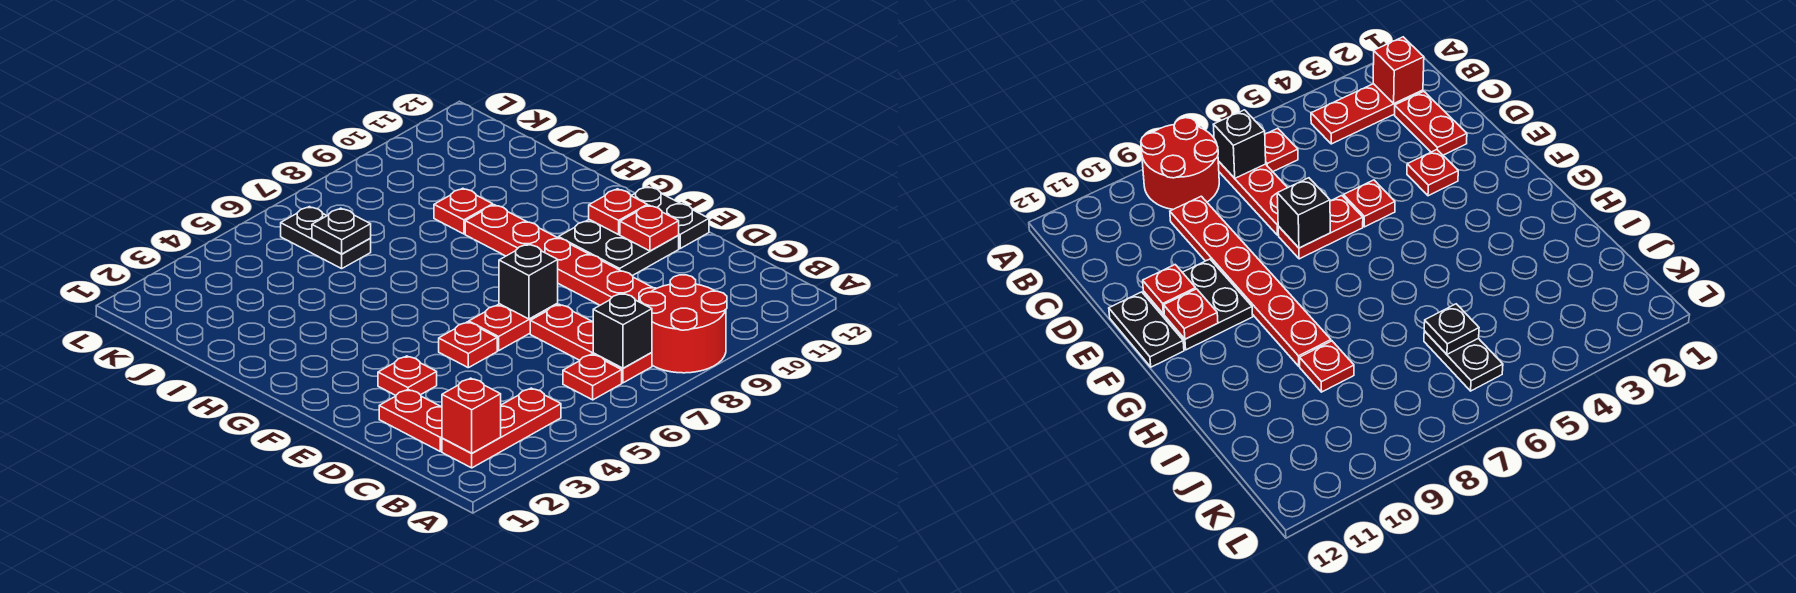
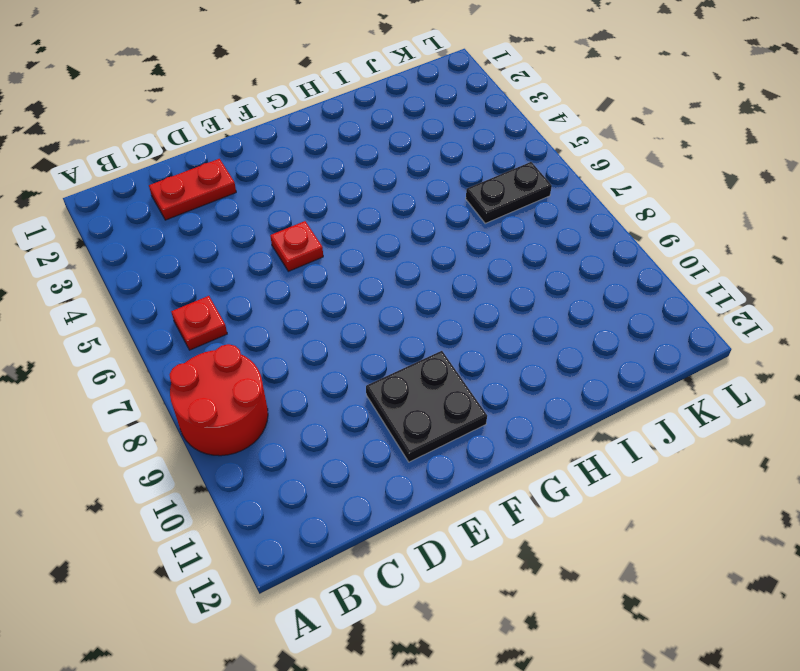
none -> red plate B2:B4 level 1
none -> red plate B7:D7 level 1
none -> red plate C9:H9 level 1

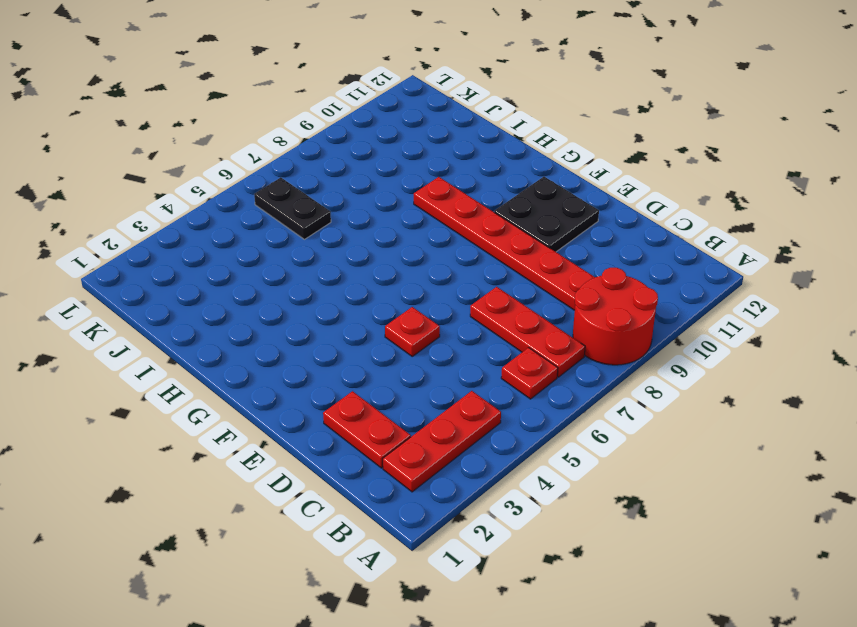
none -> red plate E3 level 1
none -> red plate E6:E7 level 1
none -> black plate E12:F12 level 1

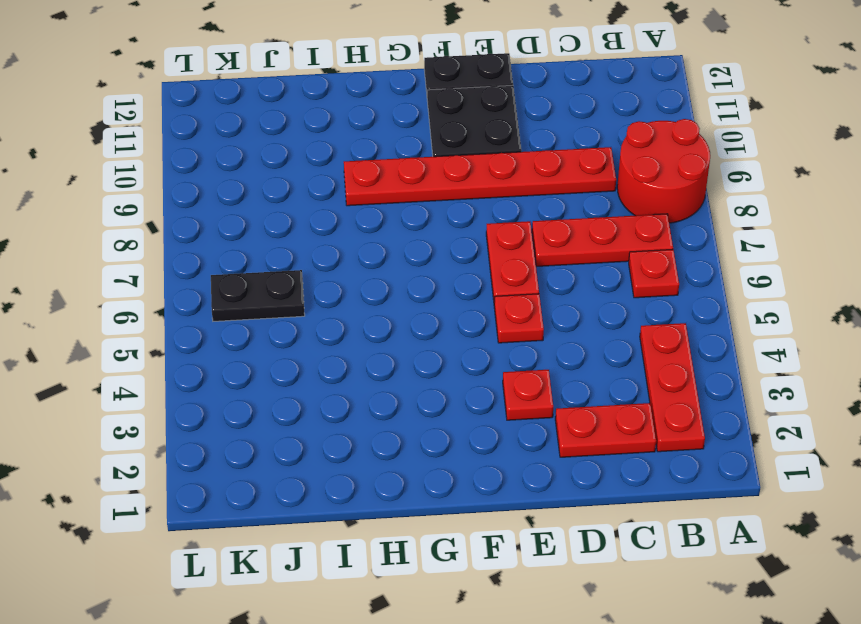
none -> red plate I9 level 1
none -> red brick B2 level 2
none -> black brick B7 level 2

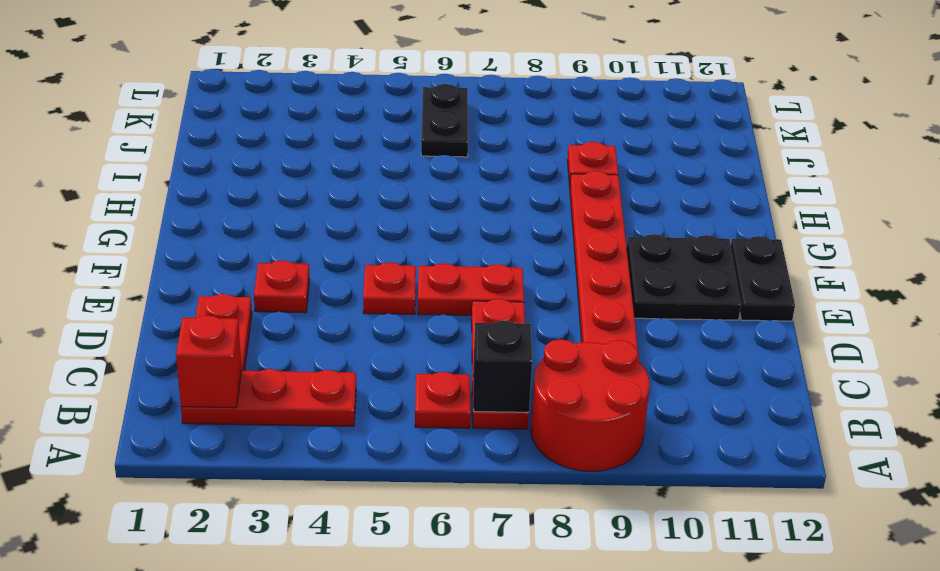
none -> black brick E7 level 2
none -> red plate E11 level 2
none -> red plate F11 level 2

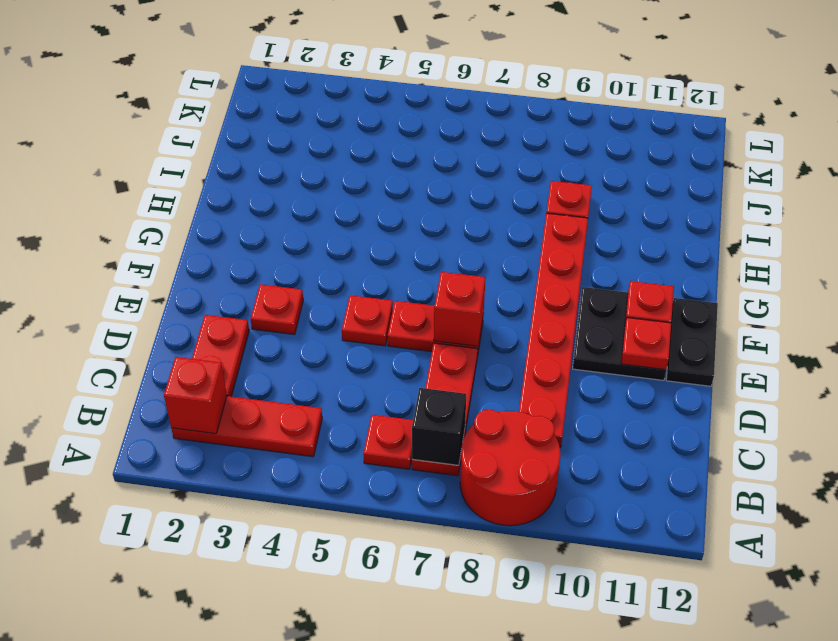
red brick E7 level 2 -> black brick E7 level 2
none -> black plate J6:K6 level 1
none -> black plate J6 level 2

